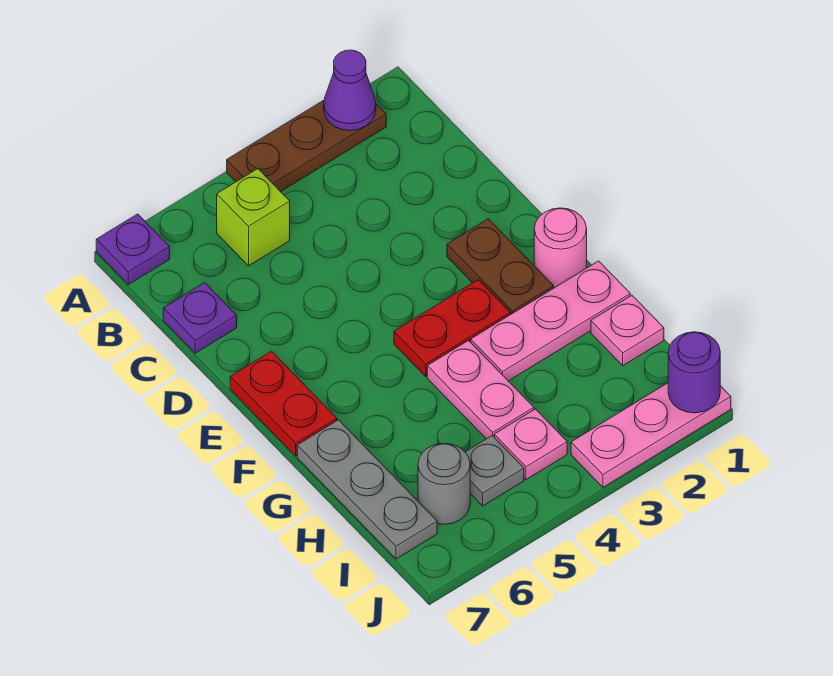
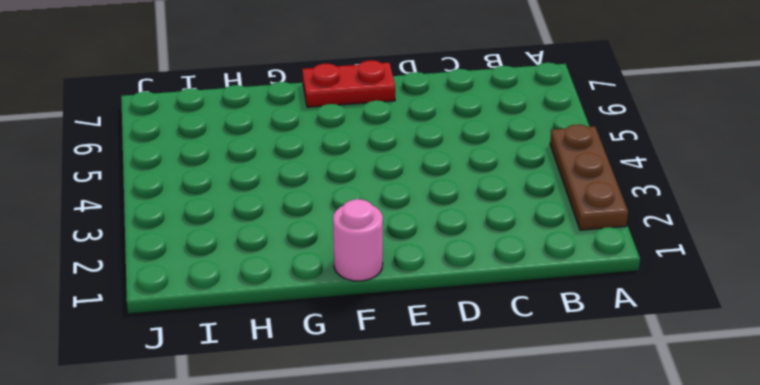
none -> purple plate A7 level 1
none -> lime brick B5 level 1
none -> purple plate C7 level 1

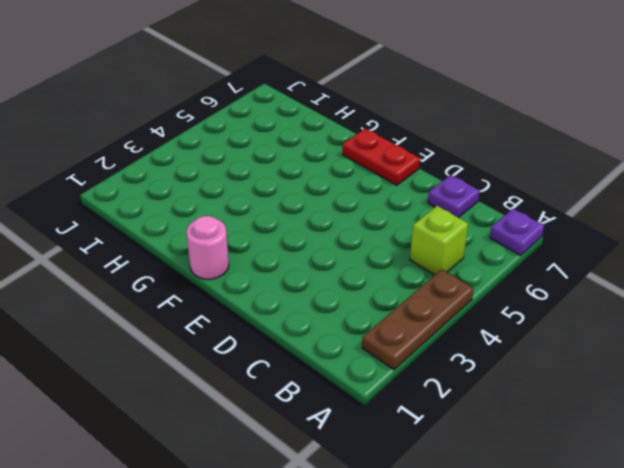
none -> brown plate E2:F2 level 1
none -> red plate F3:F4 level 1
none -> pink plate G1:G3 level 1

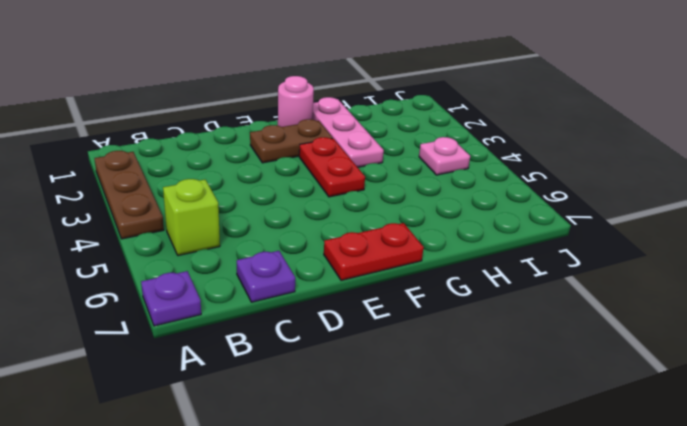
none -> pink plate G4:H4 level 1
none -> grey plate G7:I7 level 1
none -> pink plate H1 level 1

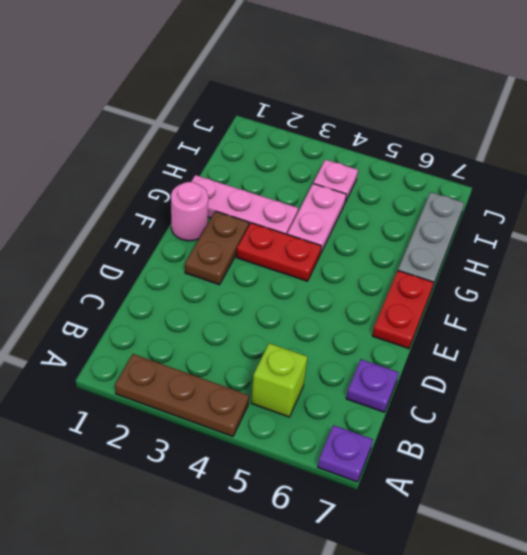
none -> pink plate H1 level 1
none -> grey plate I5 level 1
none -> grey round brick I6 level 1

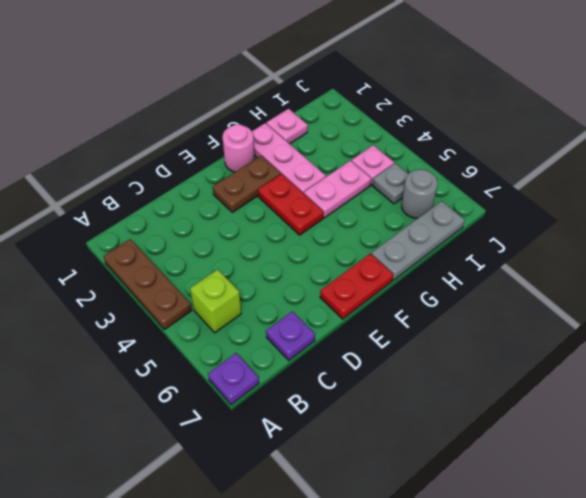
none -> pink plate J1:J3 level 1
none -> purple cone A2 level 2
none -> purple round brick J1 level 2

